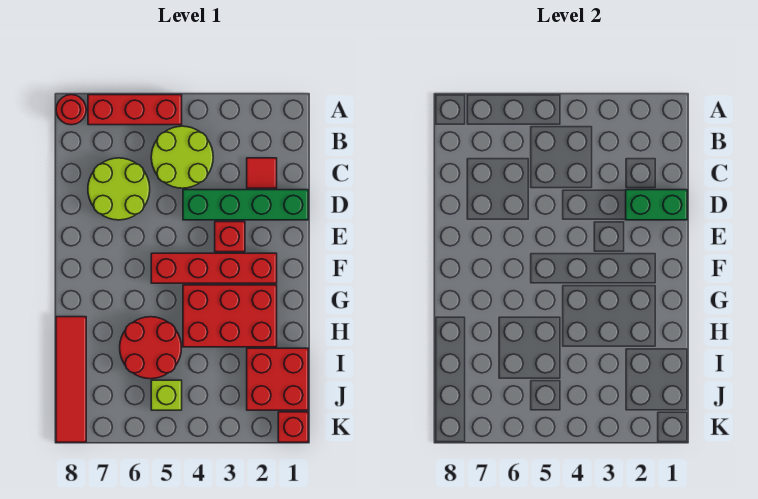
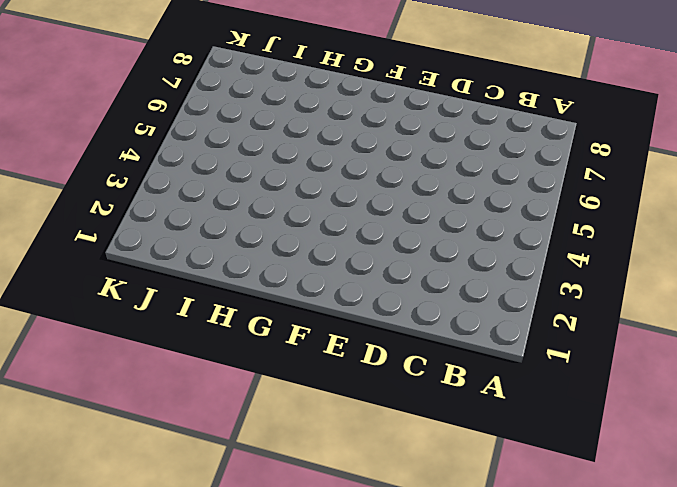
none -> red brick A5:A7 level 1
none -> red round brick A8 level 1
none -> lime round brick B4:C5 level 1

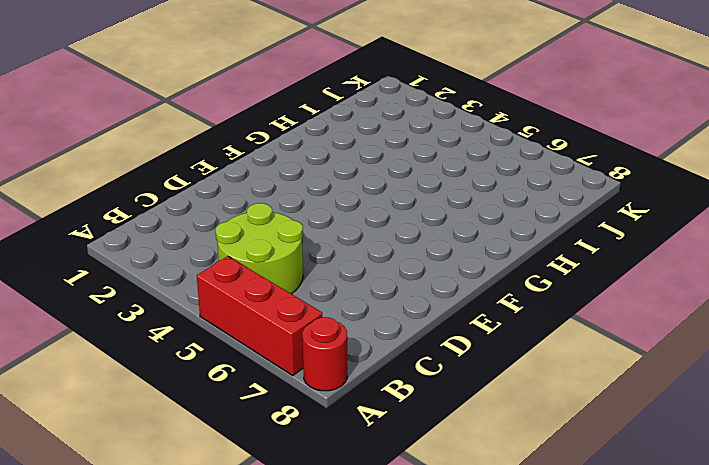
none -> red tile C2 level 1
none -> lime round brick C6:D7 level 1
none -> green brick D1:D4 level 1

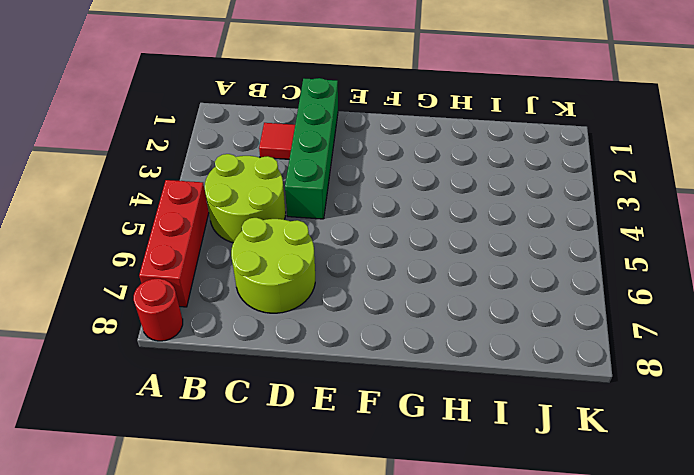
none -> red brick E3 level 1
none -> red brick F2:F5 level 1
none -> red brick G2:H4 level 1

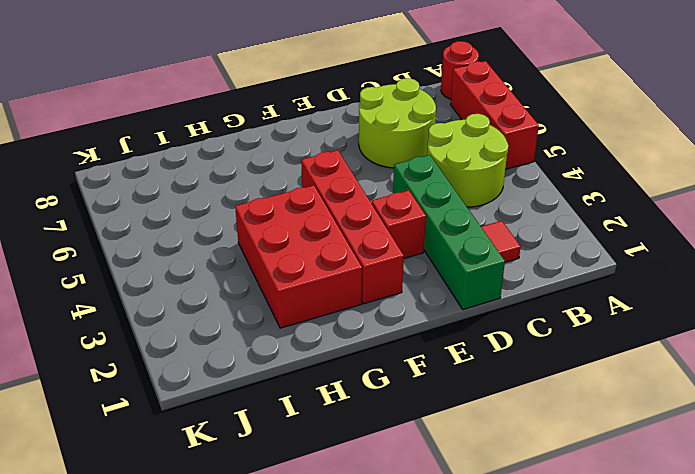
none -> red round brick H5:I6 level 1
none -> red tile H8:K8 level 1
none -> red brick I1:J2 level 1

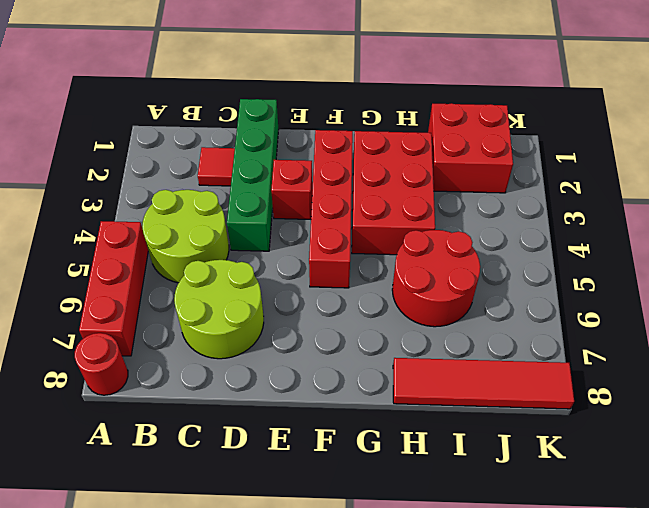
none -> lime brick J5 level 1
none -> red brick K1 level 1
none -> green brick D1:D2 level 2

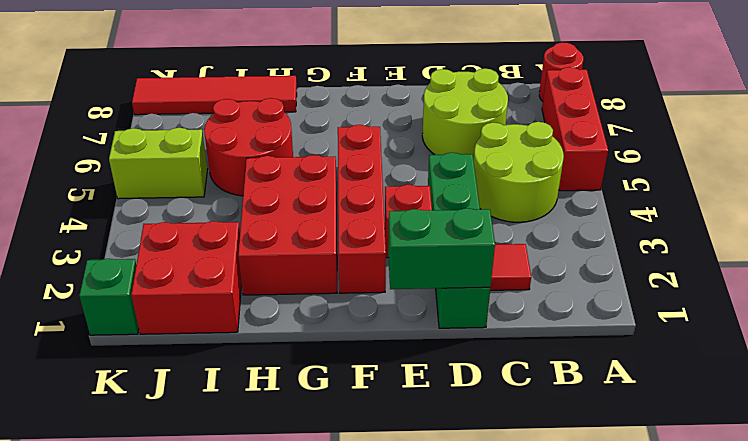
green brick D1:E1 level 2 -> green brick D1:D2 level 2
lime brick J5:K5 level 1 -> lime brick J5 level 1
green brick K1 level 1 -> red brick K1 level 1

